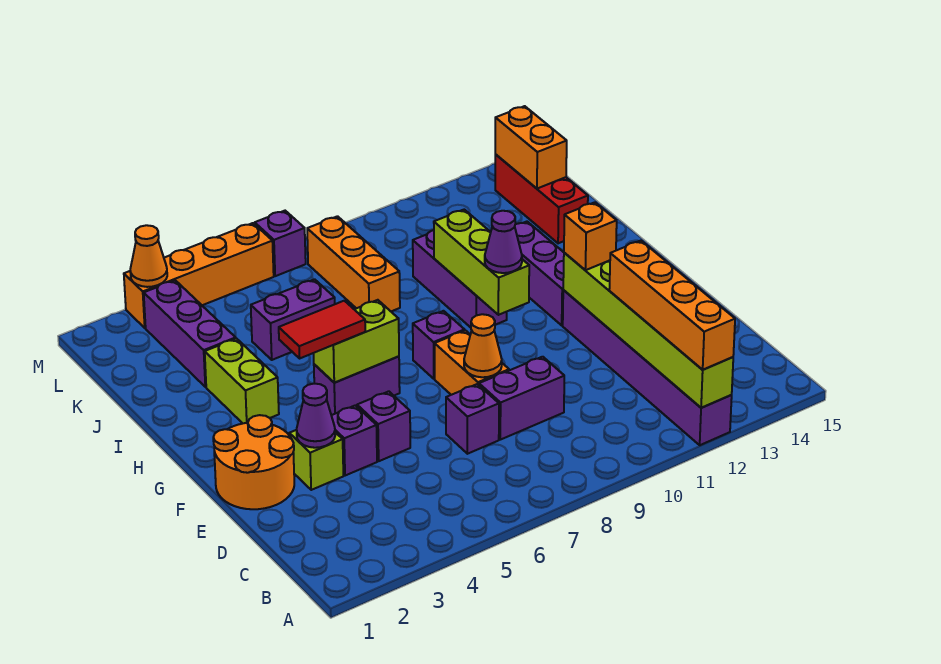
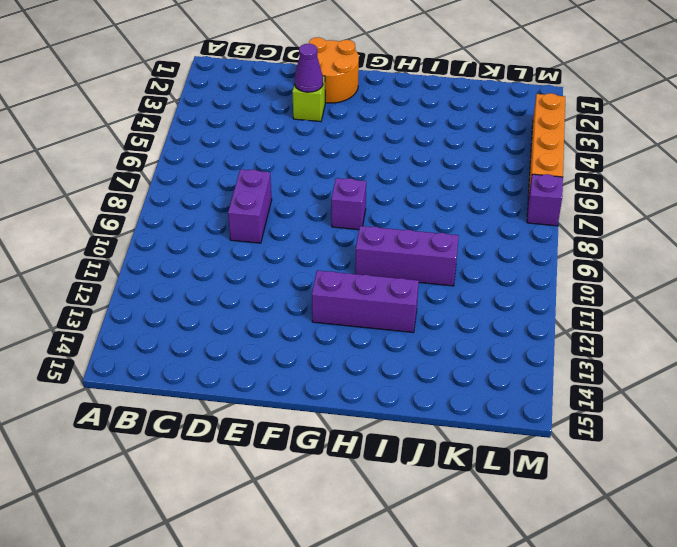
none -> purple brick A12:F12 level 1
none -> purple brick D7 level 1
none -> purple brick E4 level 1
none -> purple brick E5 level 1

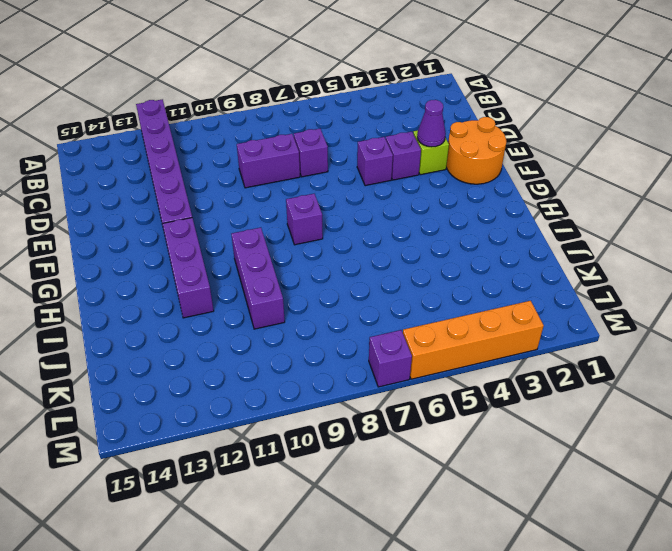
none -> orange brick E8:F8 level 1
none -> purple brick G5:G6 level 1
none -> lime brick H3:I3 level 1
none -> purple brick J3:L3 level 1

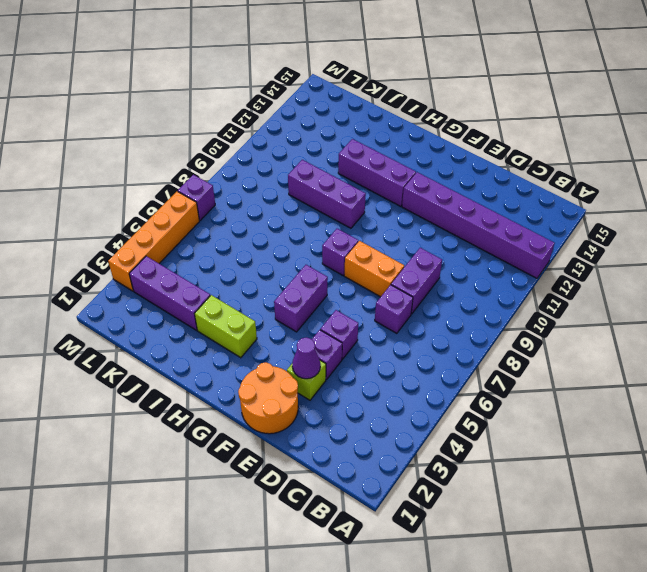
none -> purple brick J5:J6 level 1
none -> orange brick J8:L8 level 1
none -> red brick J14:L14 level 1
none -> lime brick A12:F12 level 2

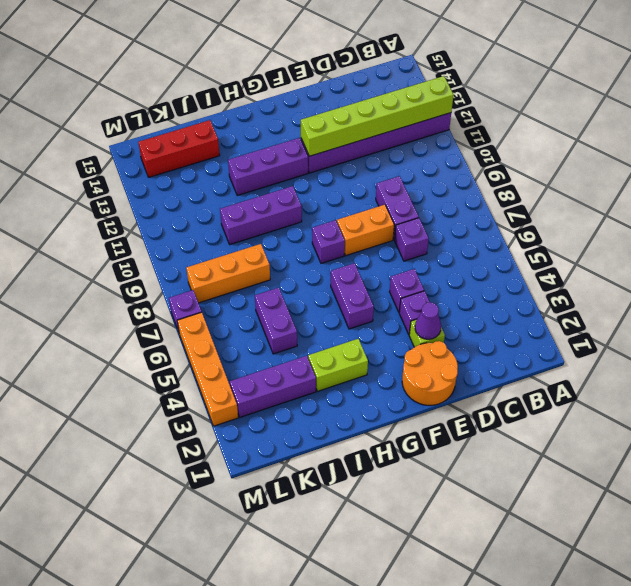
none -> orange cone E8 level 2
none -> lime brick G5:G6 level 2
none -> lime brick G10:I10 level 2
none -> orange brick K14:L14 level 2

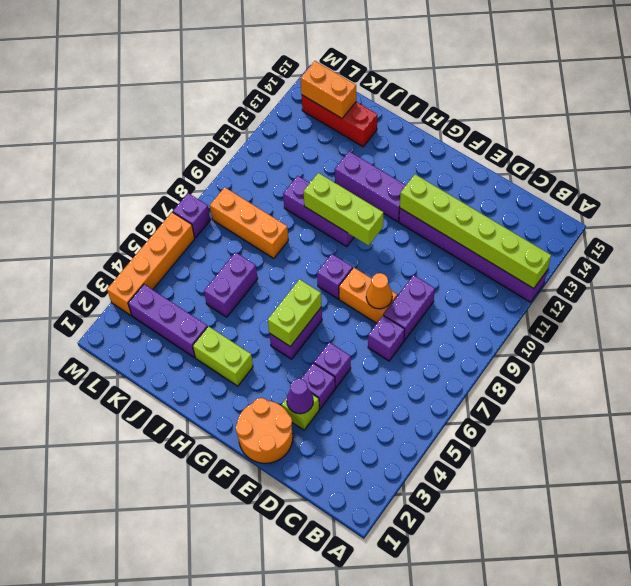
none -> orange cone M3 level 2
none -> orange brick A12:D12 level 3
none -> orange brick F12 level 3
none -> red tile G4:G5 level 3

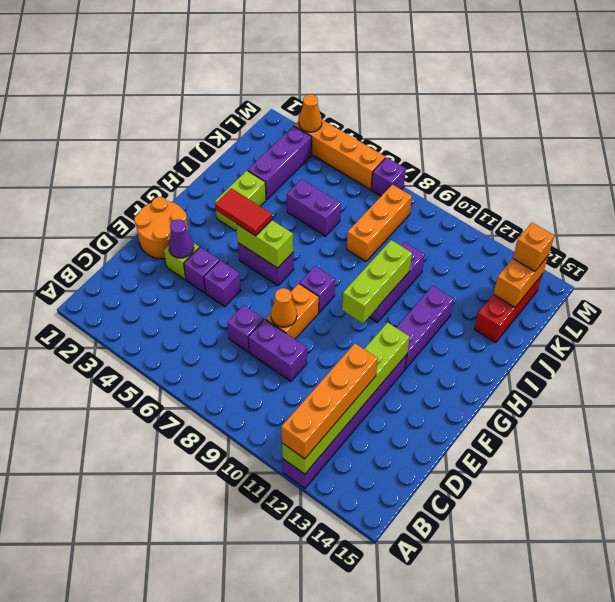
orange brick L14 level 3 -> orange brick F12 level 3
none -> purple cone G10 level 3

